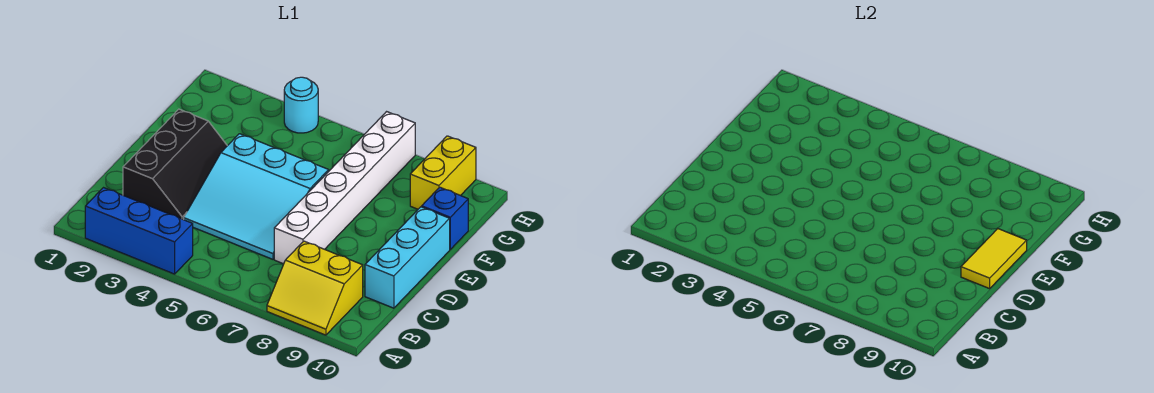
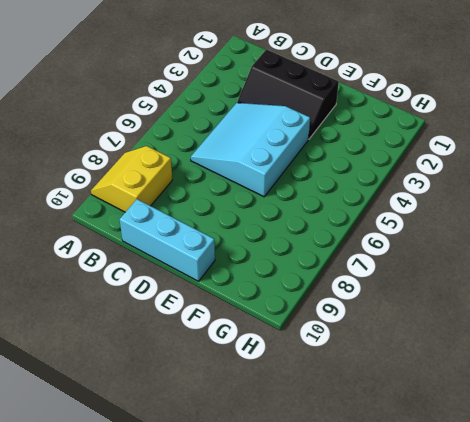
none -> blue brick A2:A4 level 1
none -> white brick C7:H7 level 1

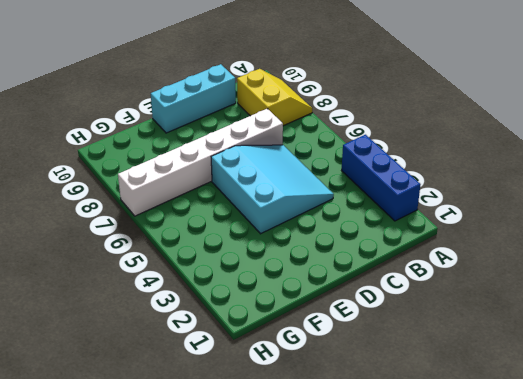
none -> black slope C2:E3 level 1 top 2
none -> blue brick F10 level 1

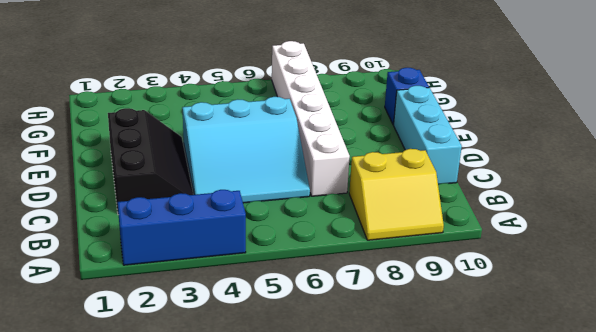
none -> yellow brick G9:H9 level 1
none -> cyan round brick H4 level 1

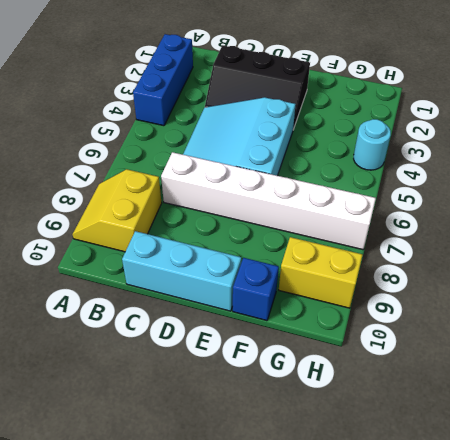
none -> yellow tile D10:E10 level 2

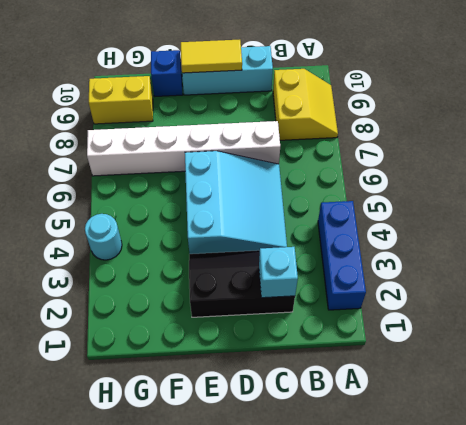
cyan brick C2 level 2 -> none

